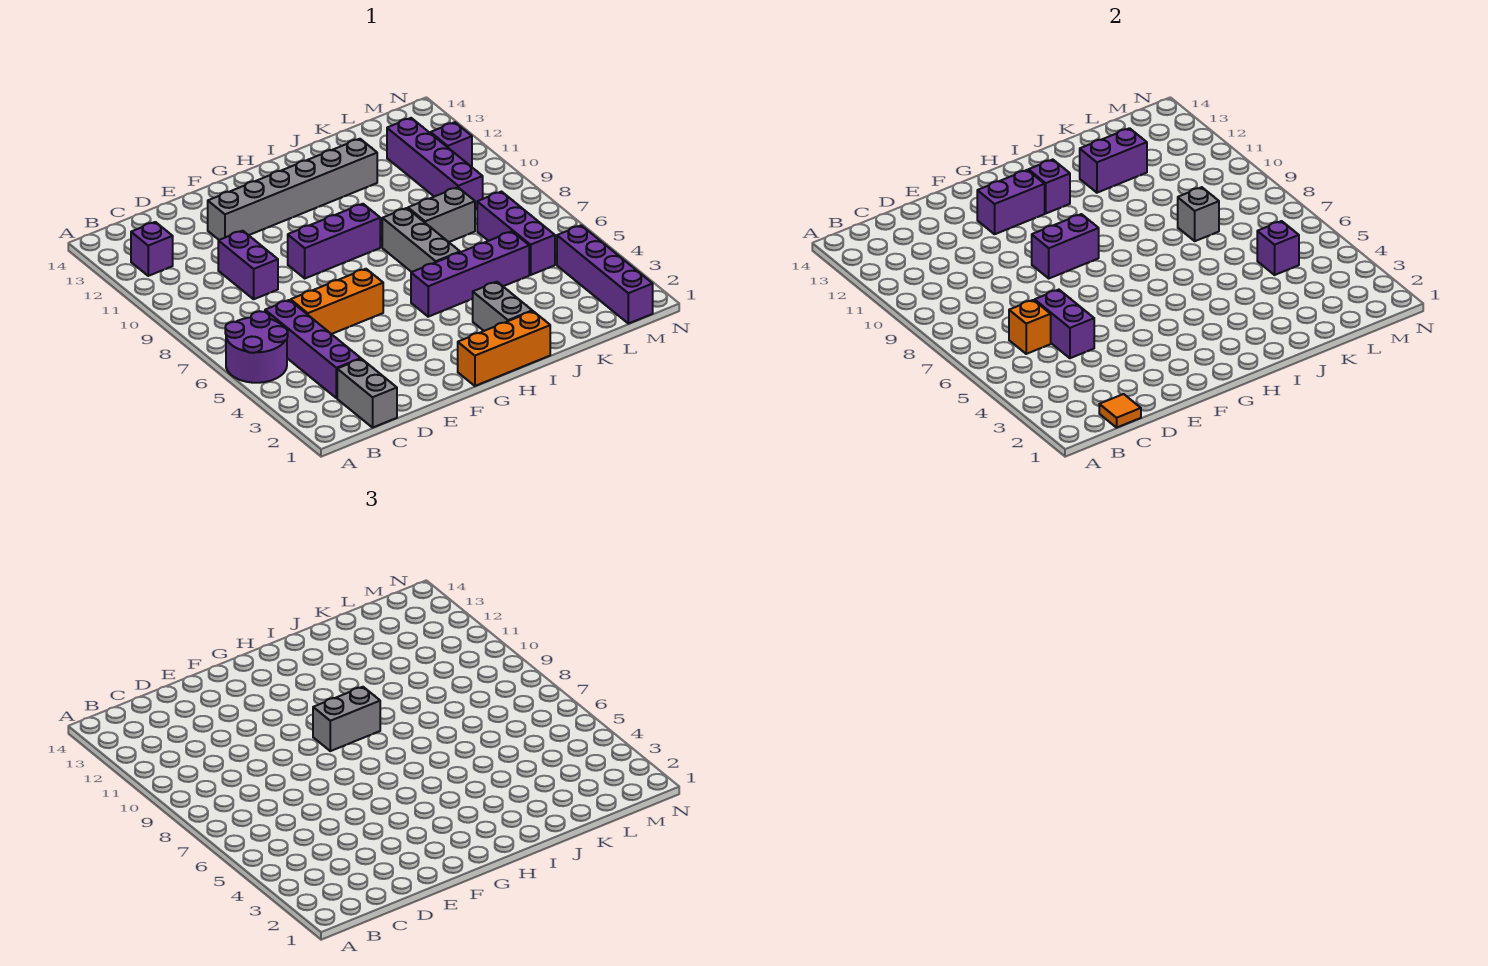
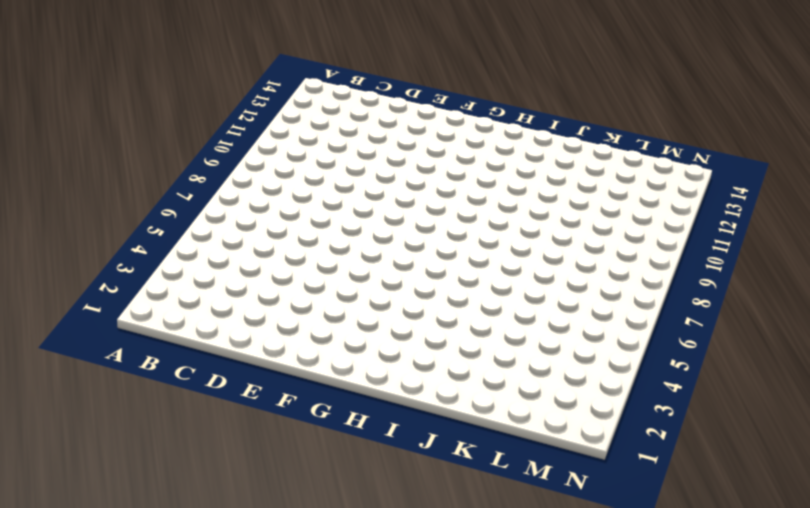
none -> purple round brick A5:B6 level 1
none -> purple brick B12 level 1
none -> grey brick C1:C2 level 1

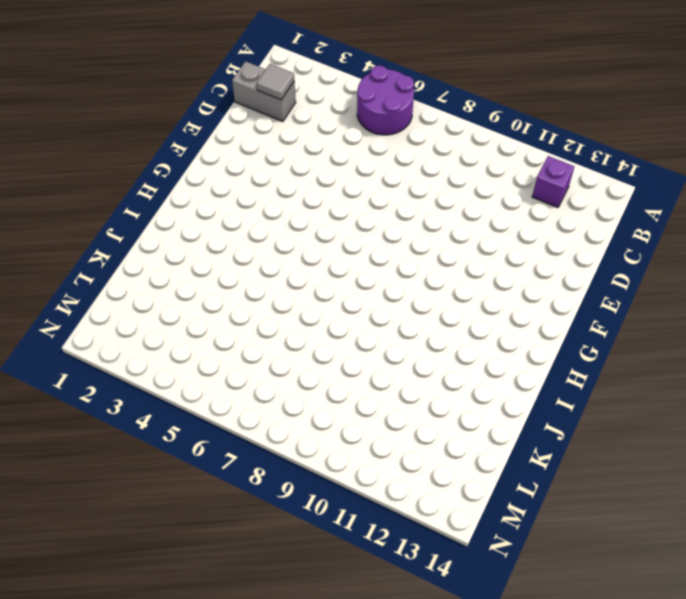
grey tile C2 level 2 -> none
none -> purple brick C3:C6 level 1
none -> orange brick D6:F6 level 1
none -> purple brick D9:D10 level 1

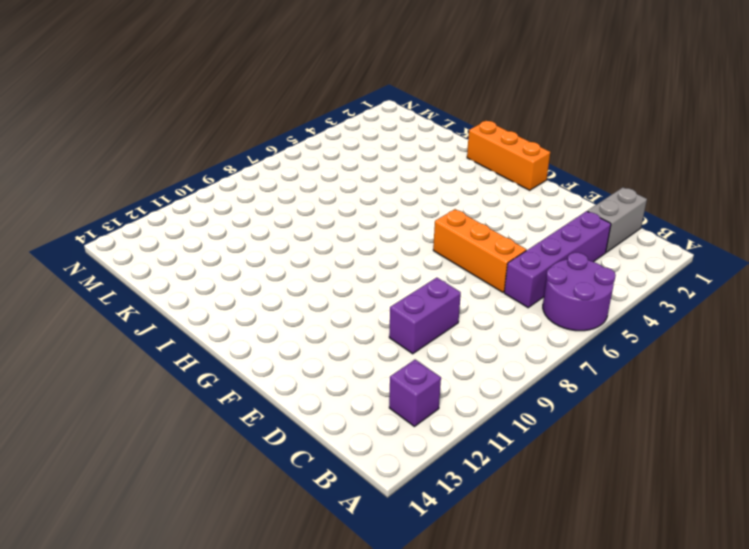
none -> grey brick E12:J12 level 1
none -> purple brick F9:H9 level 1
none -> purple brick H5:K5 level 1

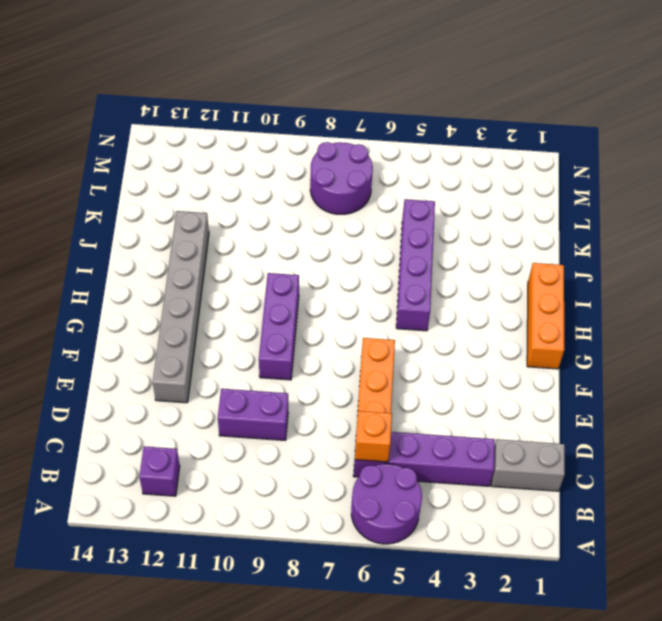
purple round brick L7:M8 level 1 -> purple brick L5:L7 level 1
none -> grey brick I2:I3 level 1
none -> grey brick I6:I8 level 1
none -> grey brick J8:K8 level 1

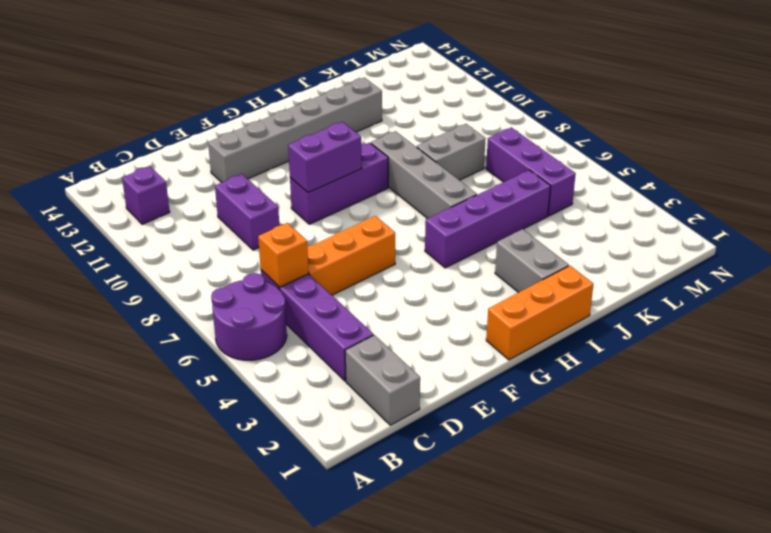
grey brick I6:I9 level 1 -> grey brick I6:I8 level 1
none -> purple brick L9:L12 level 1
none -> purple brick M1:M4 level 1
none -> purple brick M11 level 1

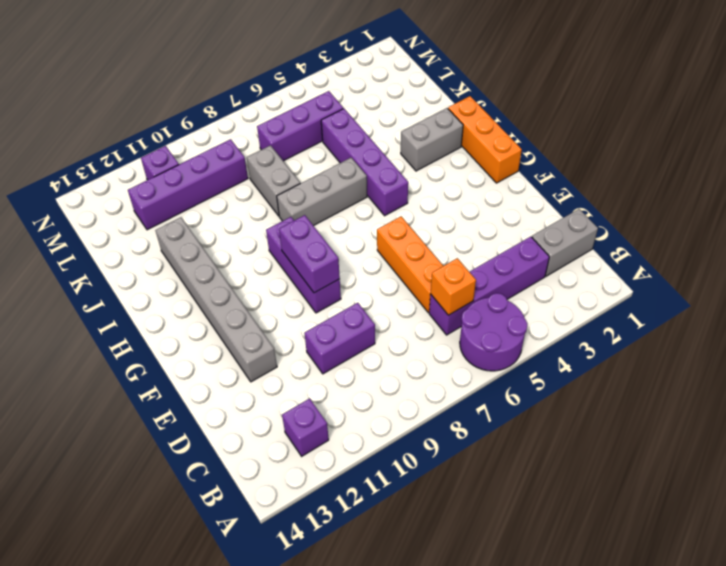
none -> purple brick M1:M4 level 1
none -> orange tile C1 level 2
none -> purple brick D5:D6 level 2

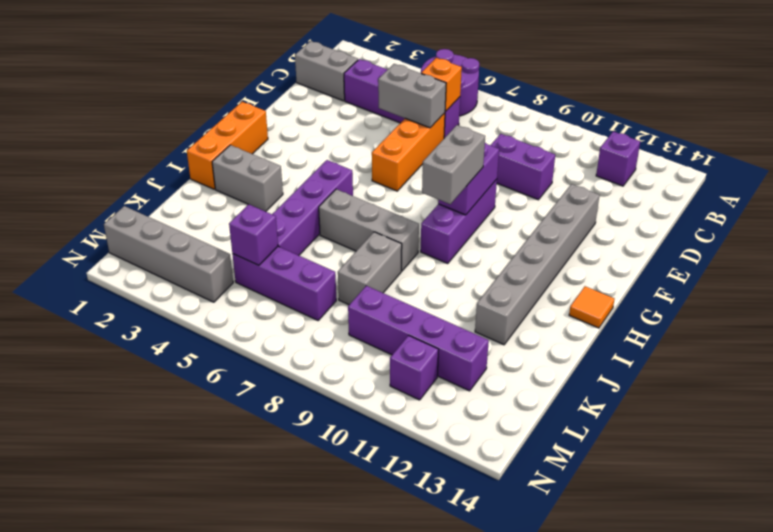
grey brick D5:D6 level 2 -> purple brick D5:D6 level 2
orange tile H14 level 1 -> orange tile C1 level 2
grey brick M1:M4 level 1 -> purple brick M1:M4 level 1
none -> purple brick F12:G12 level 2
none -> purple brick H12 level 2
none -> purple brick J12:K12 level 2

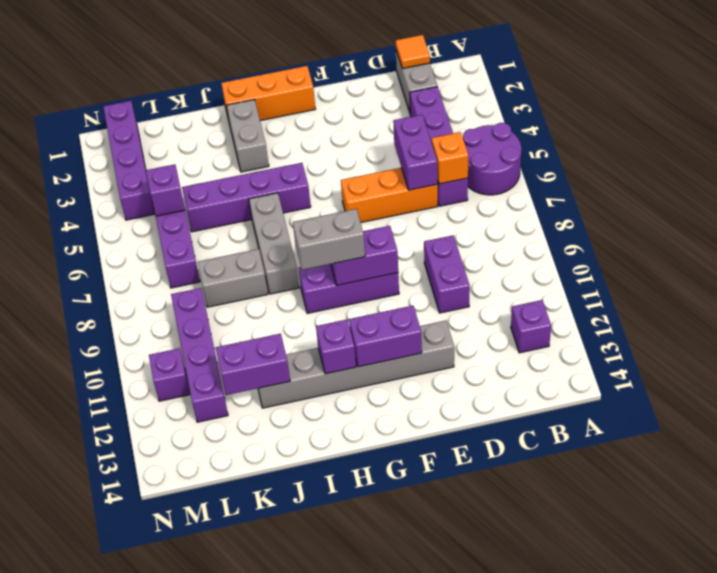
none -> grey brick K8 level 2

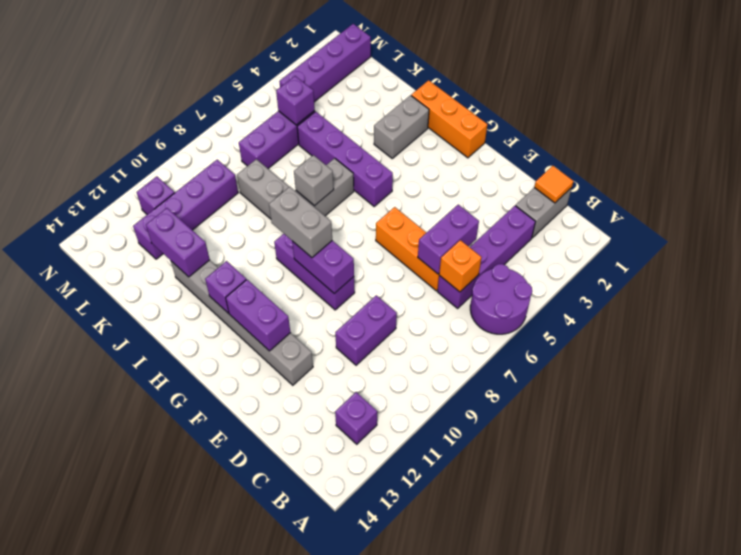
grey brick I7 level 2 -> grey brick K8 level 2

